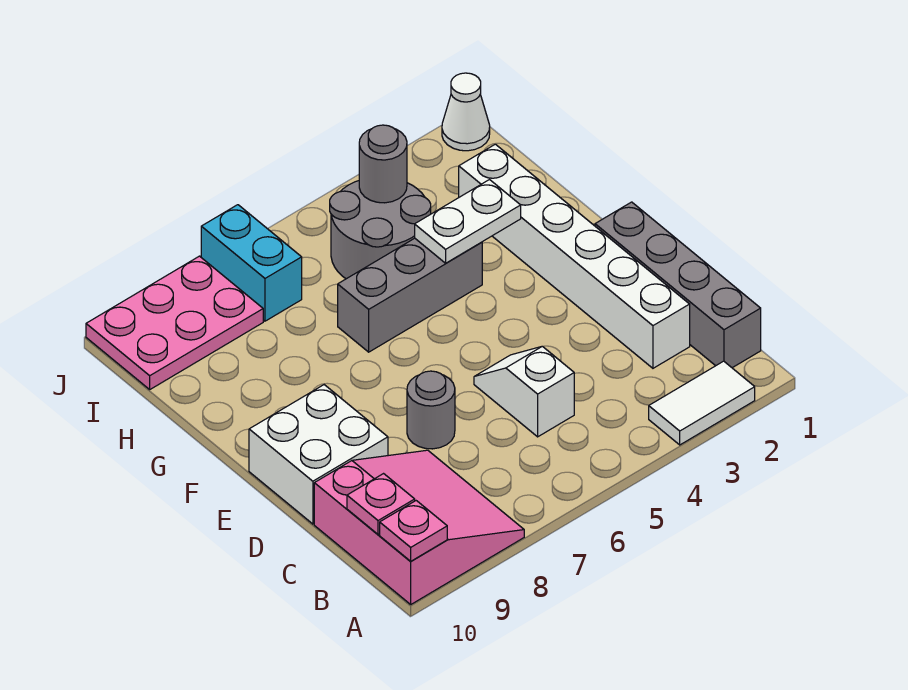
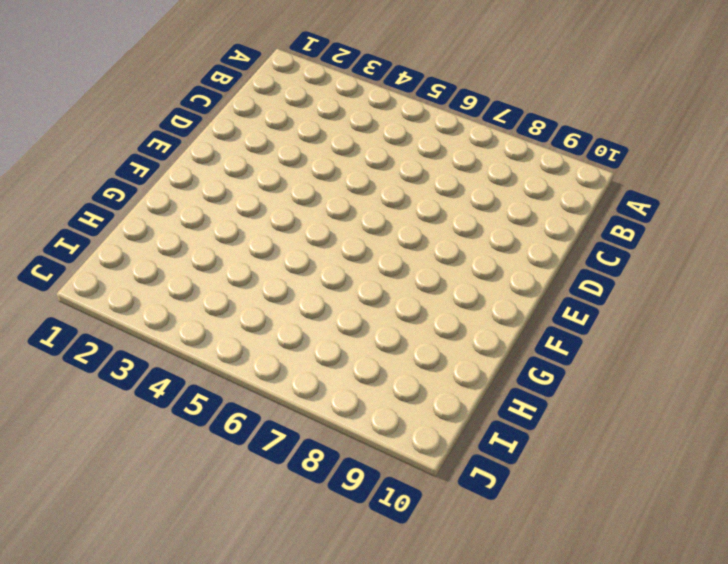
none -> white tile A2:A3 level 1
none -> pink slope A8:C10 level 1 top 10
none -> grey brick B1:E1 level 1

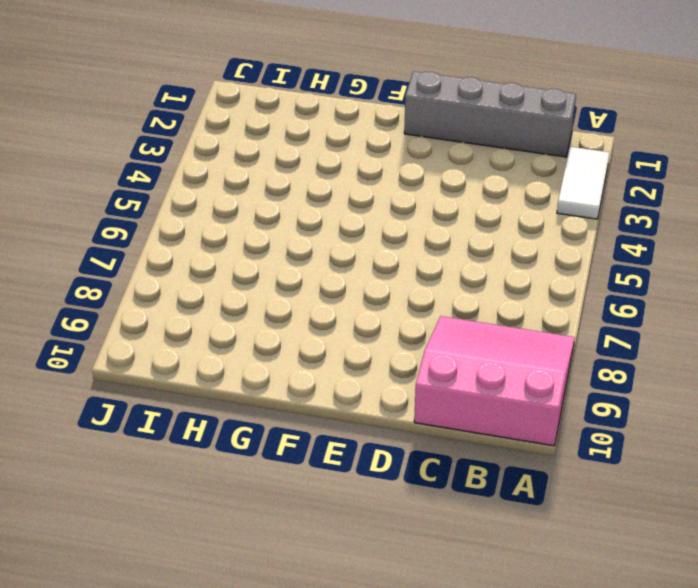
none -> white brick C2:H2 level 1
none -> white slope C5:D5 level 1 top C
none -> grey round brick D7 level 1

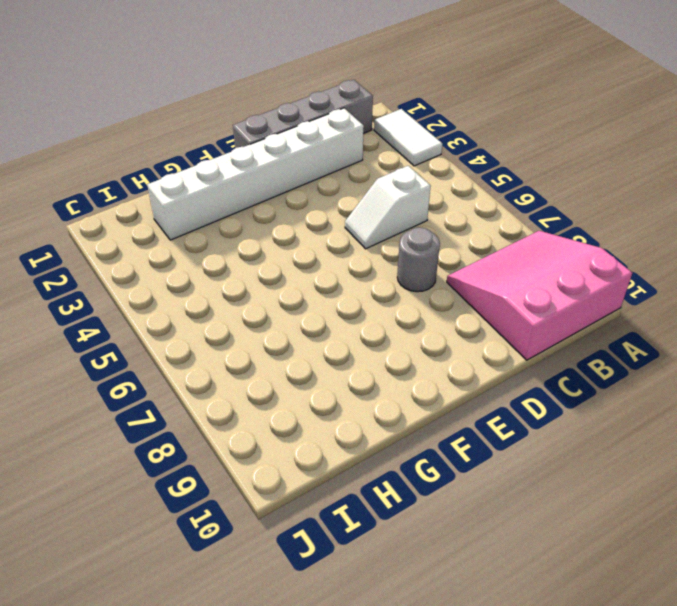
none -> white brick D9:E10 level 1
none -> grey brick G4:G6 level 1
none -> grey round brick H4:I5 level 1

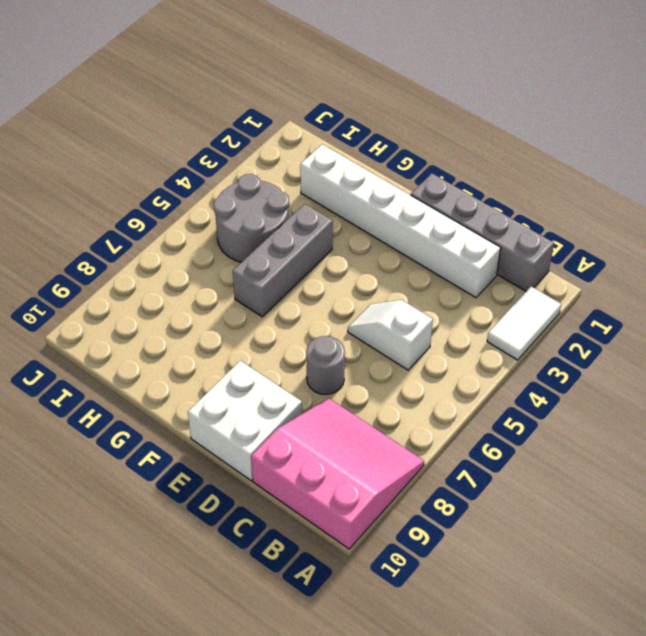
none -> cyan brick I7:J7 level 1
none -> pink plate I8:J10 level 1
none -> white cone J1 level 1

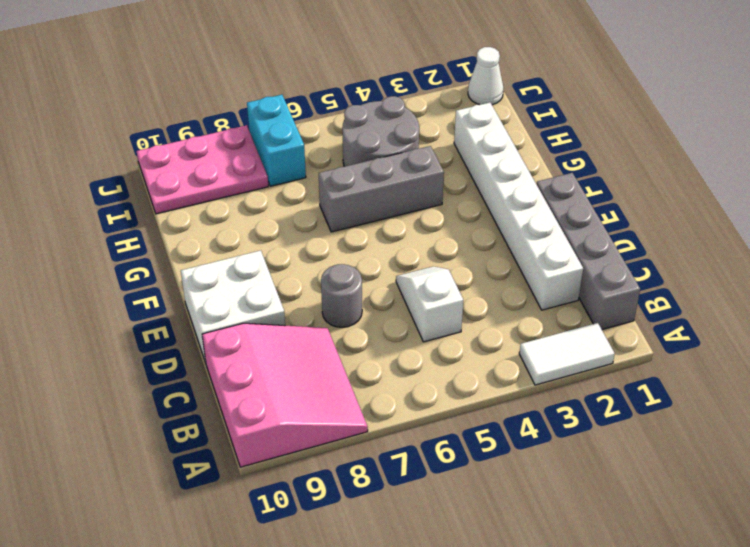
none -> pink plate A10 level 2
none -> pink plate B10 level 2
none -> white plate G3:G4 level 2

